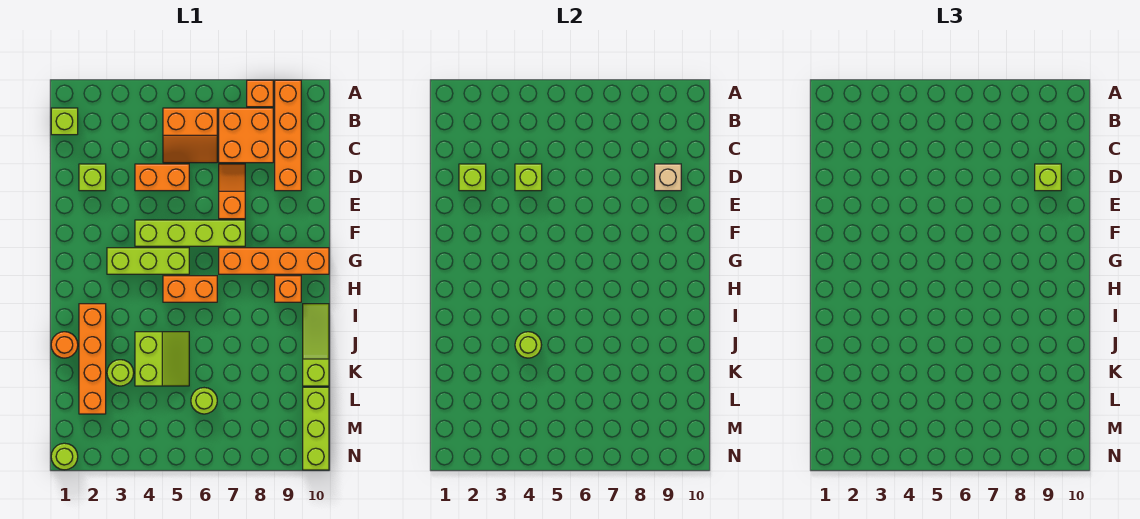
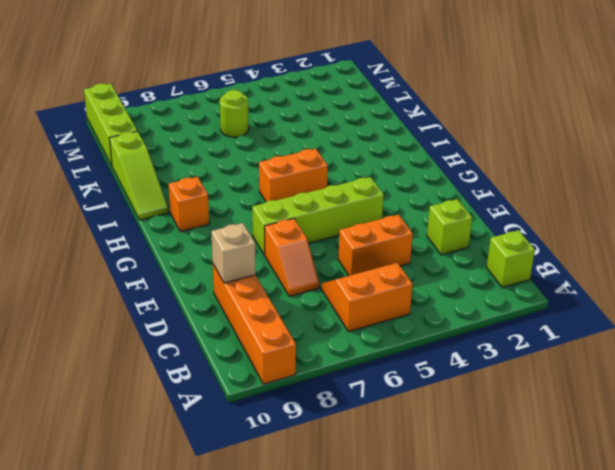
none -> orange brick A8 level 1
none -> orange brick B7:C8 level 1
none -> lime brick G3:G5 level 1

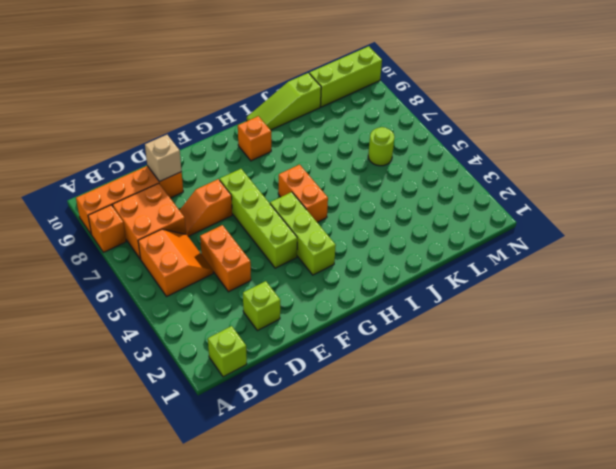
none -> orange brick G7:G10 level 1
none -> orange brick I2:L2 level 1
none -> orange round brick J1 level 1

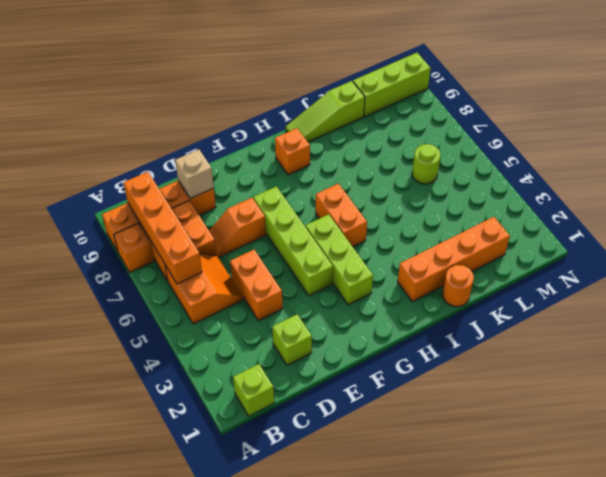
orange brick B6:B9 level 2 -> orange brick G7:G10 level 1
none -> lime slope J4:K5 level 1 top 4
none -> lime round brick K3 level 1
none -> lime round brick N1 level 1

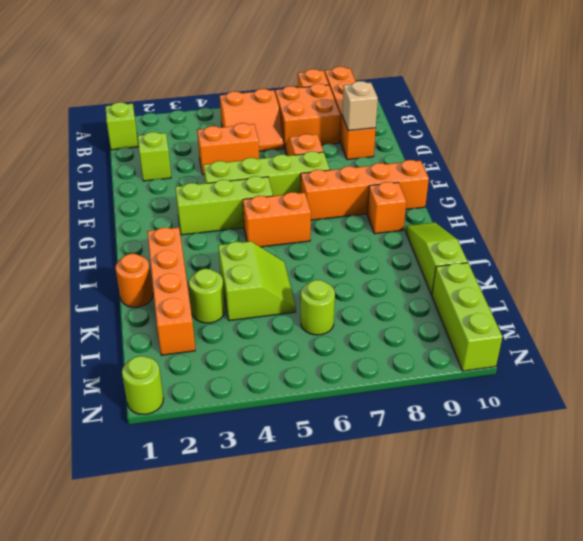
none -> lime brick D2 level 2
none -> lime brick D4 level 2
none -> lime round brick J4 level 2

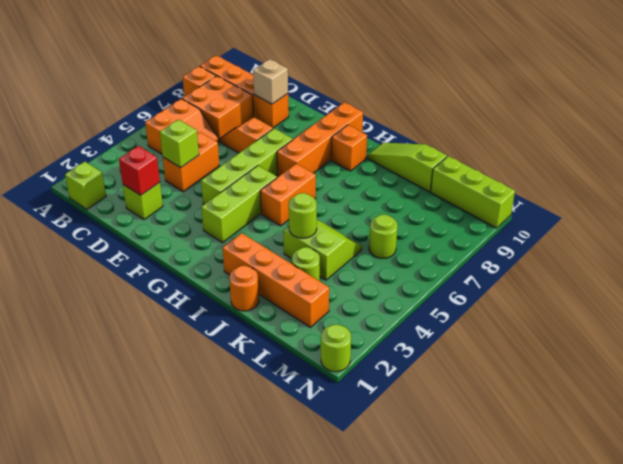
red brick D2 level 2 -> lime brick D2 level 2
none -> lime brick D9 level 3

